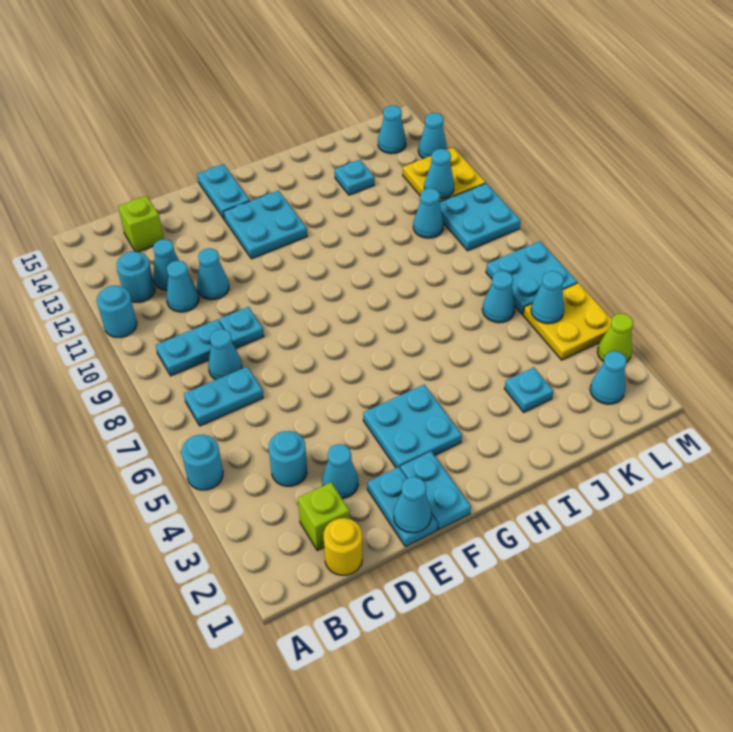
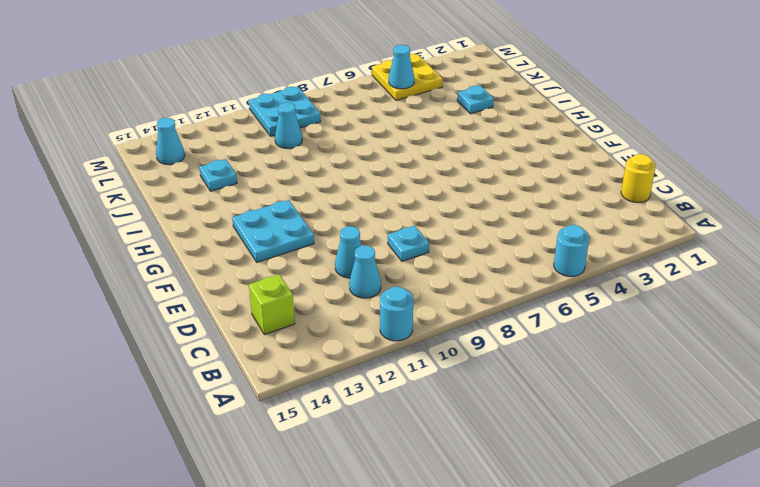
none -> cyan plate B7:C7 level 1
none -> cyan plate B9:C9 level 1
none -> cyan round brick B12 level 1
none -> lime brick C2 level 1

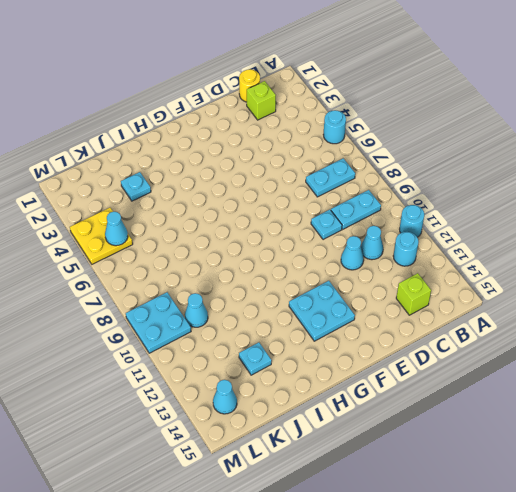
none -> cyan round brick C4 level 1
none -> cyan cone C8 level 1
none -> cyan cone C12 level 1
none -> cyan cone D3 level 1

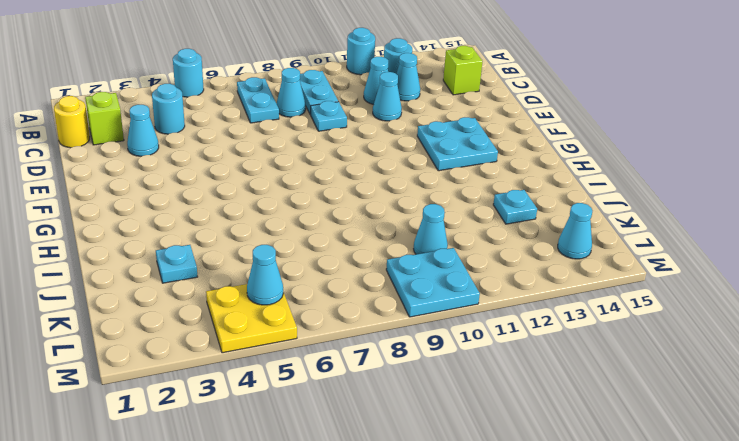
none -> cyan plate E1:E2 level 1
none -> cyan plate F1:F2 level 1
none -> cyan plate F3:G4 level 1
none -> cyan plate F14:F15 level 1

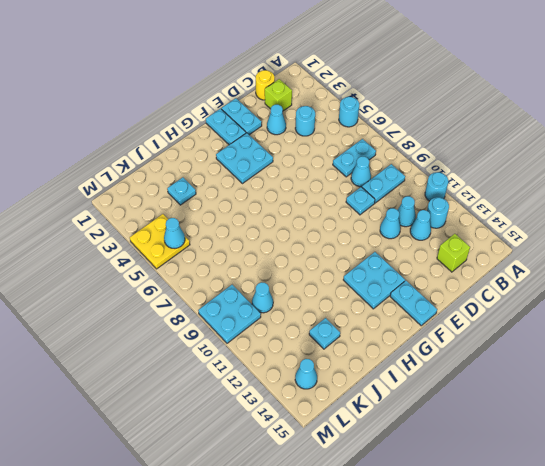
none -> cyan cone K6 level 1
none -> cyan cone L2 level 1
none -> cyan plate L6:M7 level 1
none -> yellow plate L11:M12 level 1

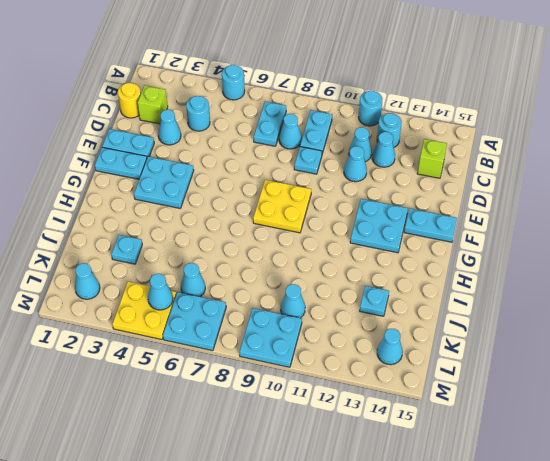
yellow plate F8:G9 level 1 -> yellow plate L11:M12 level 1
none -> lime cone M3 level 1
none -> cyan cone M13 level 1
none -> cyan cone E1 level 2
none -> cyan cone L11 level 2

